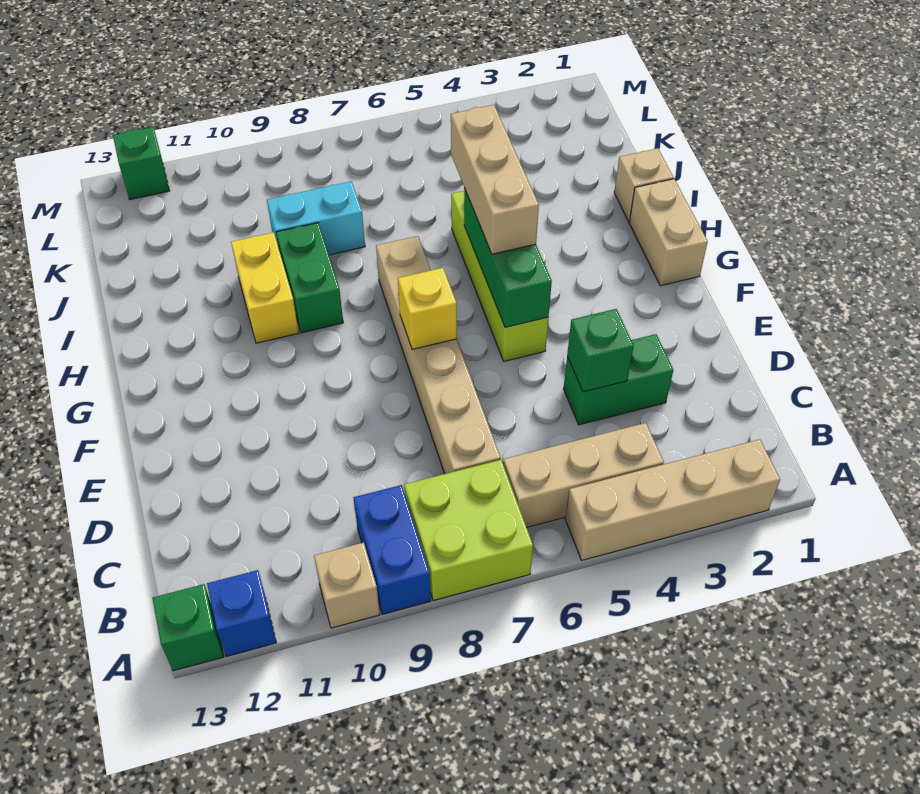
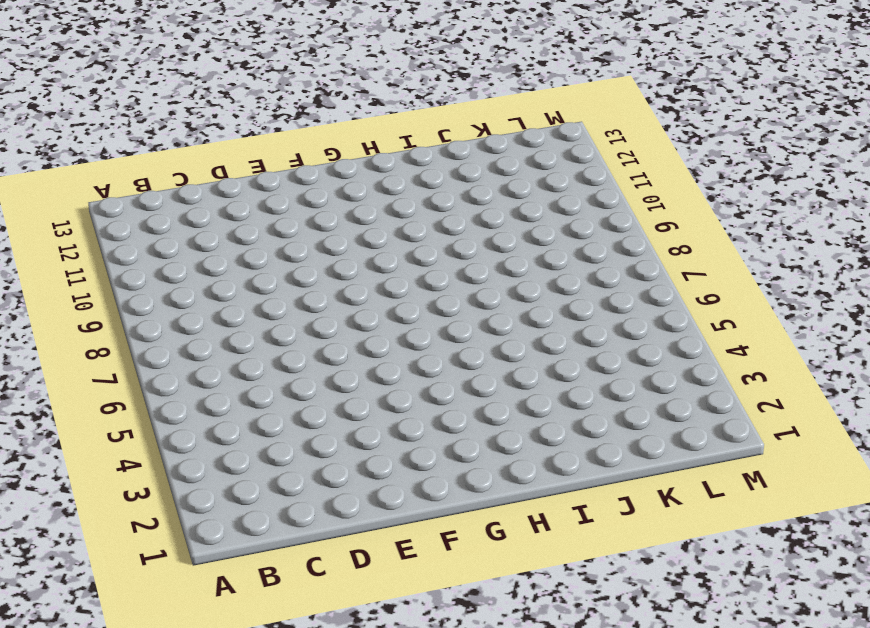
none -> tan brick A2:A5 level 1
none -> lime brick A7:B8 level 1
none -> blue brick A9:B9 level 1

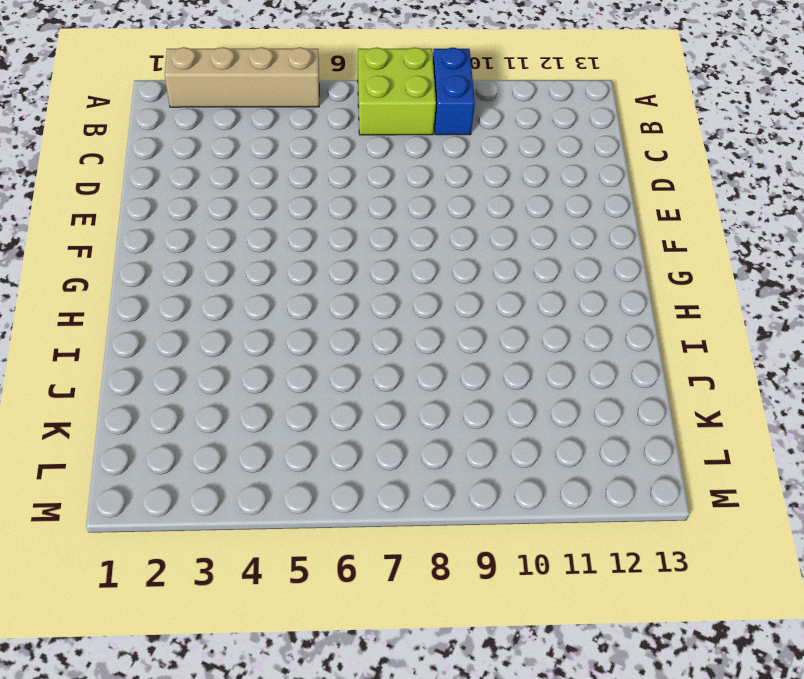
none -> tan brick A10 level 1
none -> blue brick A12 level 1
none -> green brick A13 level 1

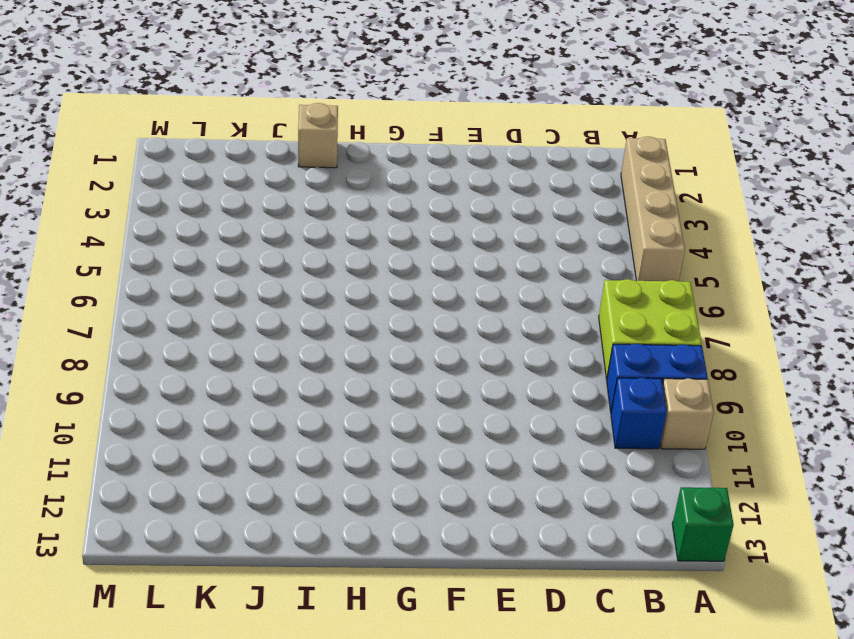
blue brick B10 level 1 -> blue brick A12 level 1
none -> tan brick B4:B6 level 1
none -> tan brick C7:H7 level 1
none -> green brick D3:D4 level 1

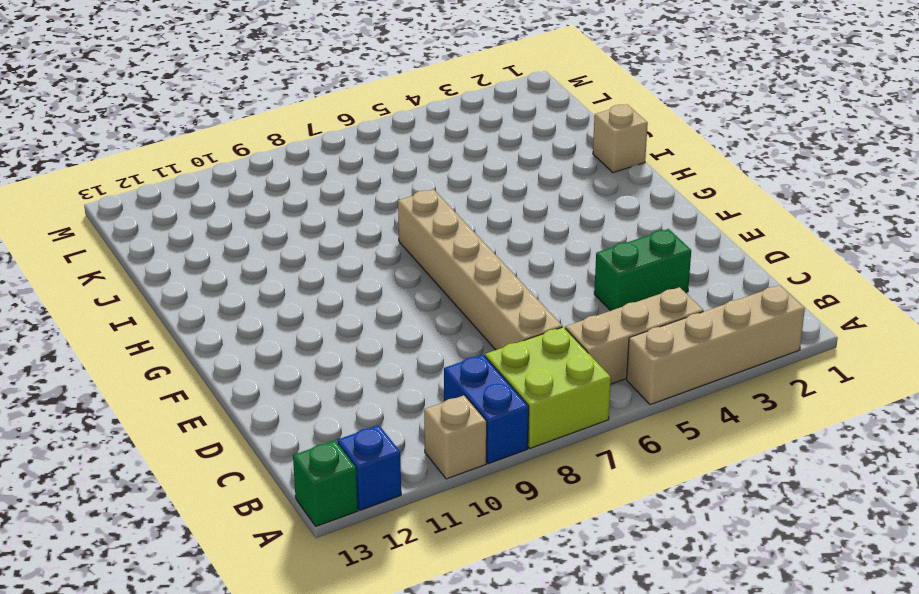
none -> lime brick F5:I5 level 1
none -> tan brick G1:H1 level 1
none -> green brick H9:I9 level 1

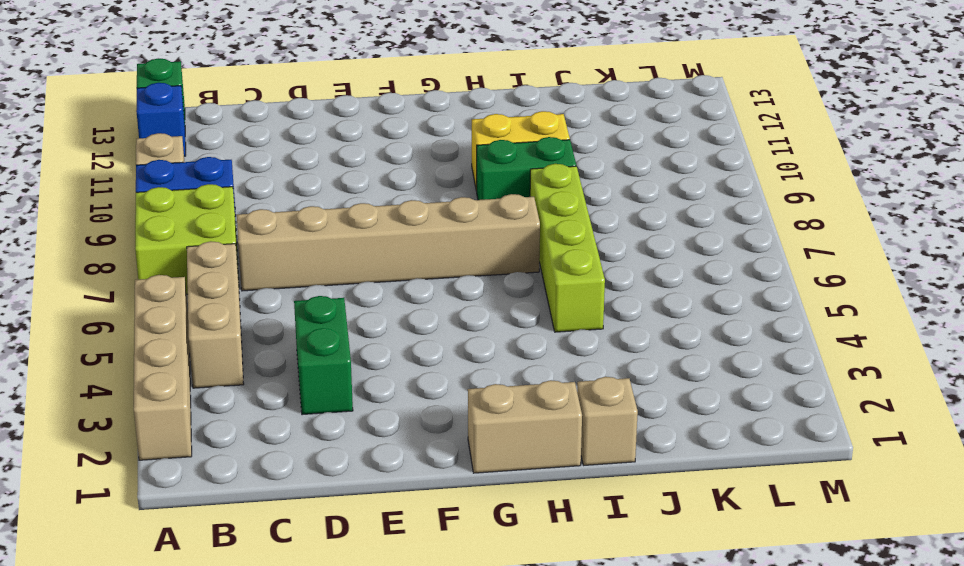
lime brick I5:I8 level 1 -> lime brick F5:I5 level 1
none -> cyan brick J8:J9 level 1
none -> green brick M12 level 1
none -> green brick D4 level 2

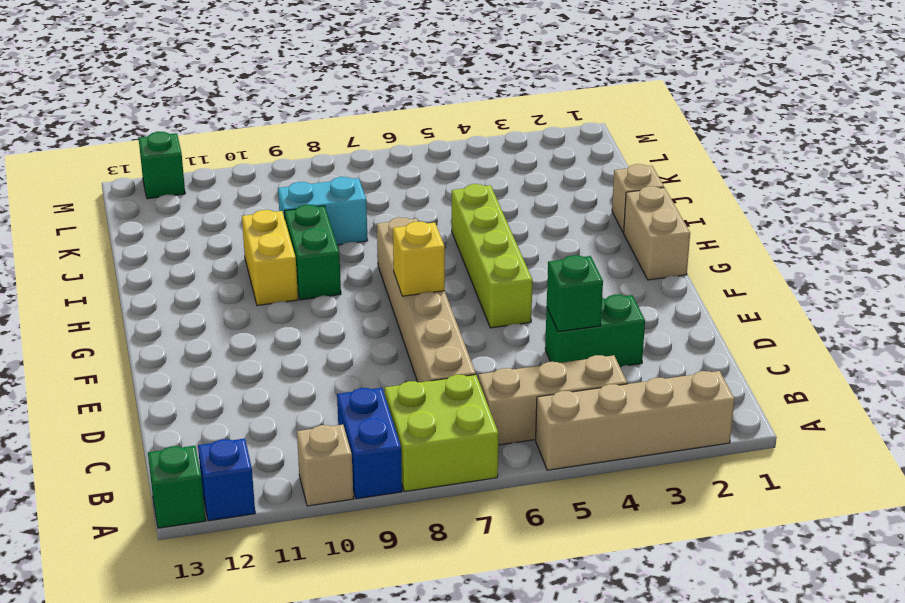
none -> green brick F5:H5 level 2
none -> tan brick G5:I5 level 3

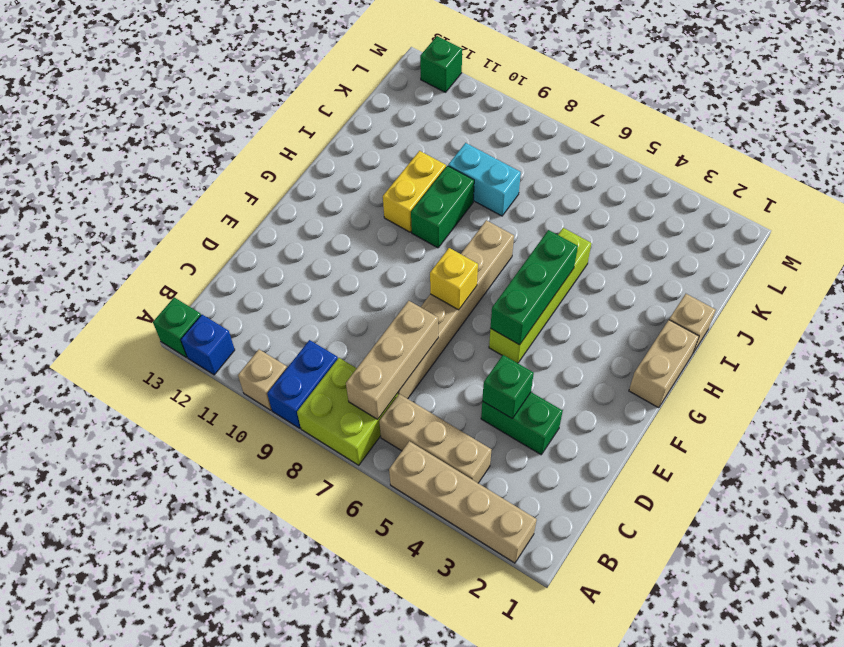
tan brick B7:D7 level 2 -> tan brick G5:I5 level 3

